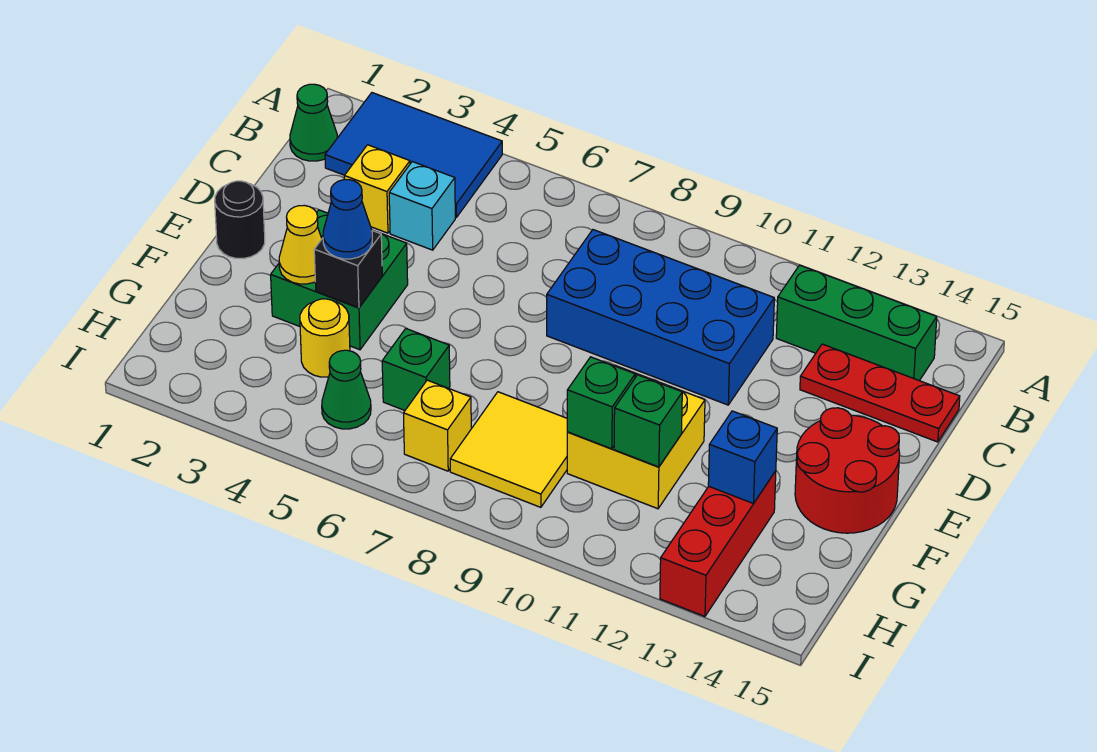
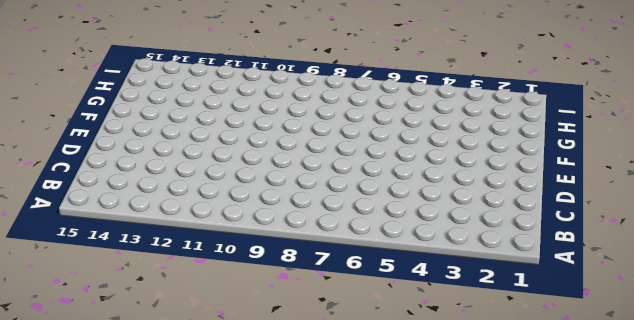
none -> blue tile A2:B4 level 1
none -> green cone B1 level 1
none -> green brick B12:B14 level 1

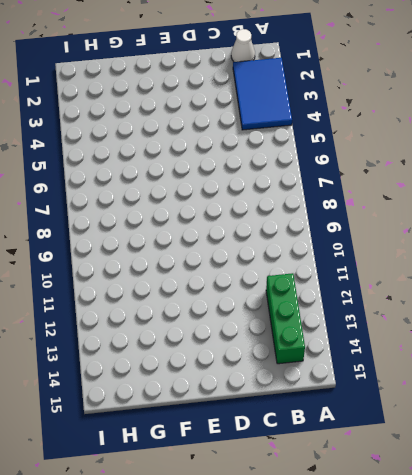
white cone B1 level 1 -> green cone B1 level 1
none -> yellow brick C3 level 1
none -> cyan brick C4 level 1
none -> blue brick C8:D11 level 1

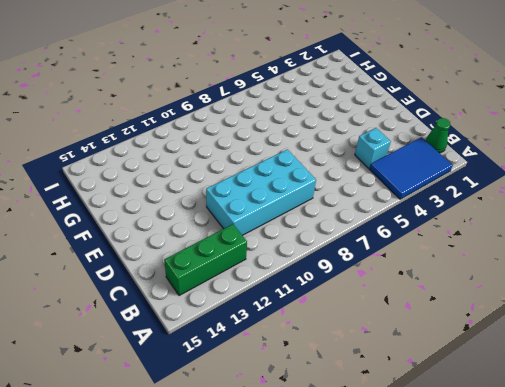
cyan brick C8:D11 level 1 -> blue brick C8:D11 level 1
none -> yellow brick C3 level 1
none -> red plate C13:C15 level 1
none -> black round brick E1 level 1

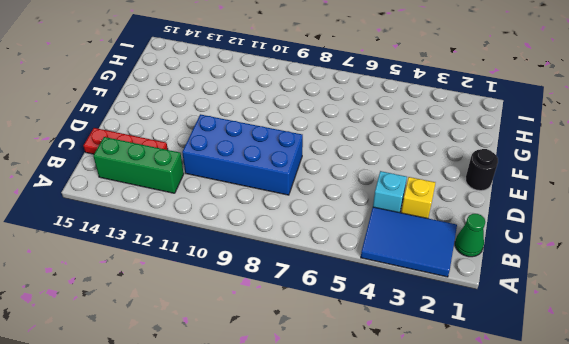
none -> green brick E3:F4 level 1
none -> red round brick E14:F15 level 1
none -> yellow brick F10:G11 level 1

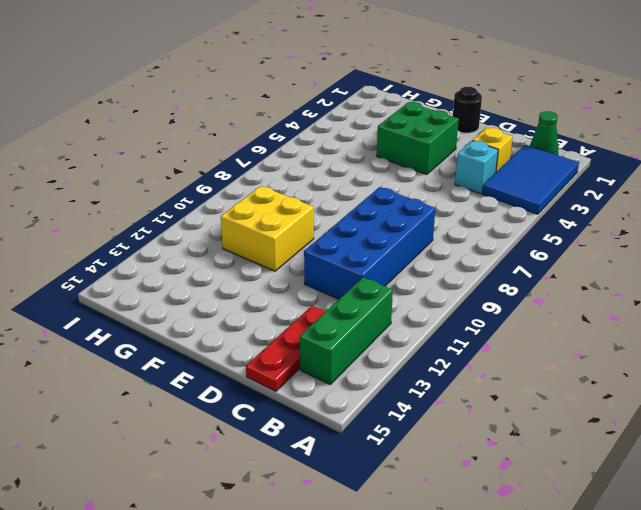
none -> red round brick E14:F15 level 1
none -> yellow round brick G4 level 1
none -> green brick G6 level 1

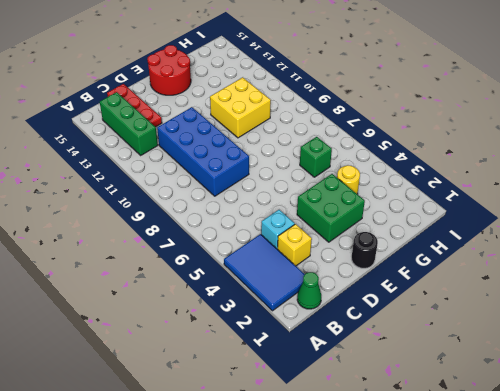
none -> yellow tile G8:H9 level 1
none -> red brick G13:I13 level 1
none -> green cone H5 level 1

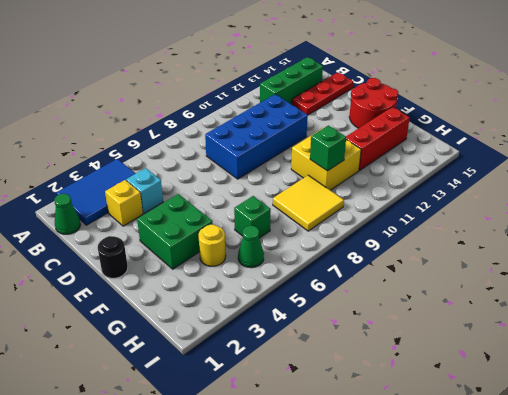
red brick G12:G14 level 1 -> red brick G13:I13 level 1
none -> yellow brick H7 level 1
none -> yellow cone F3 level 2
none -> black brick F4 level 2

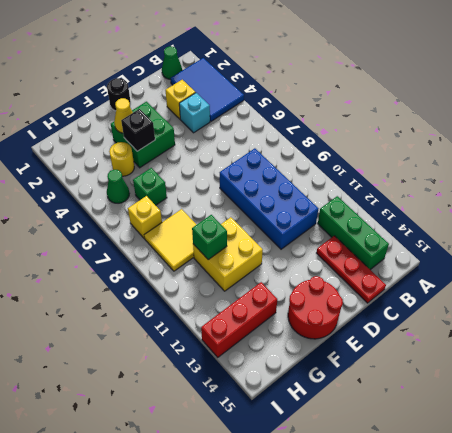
none -> green brick G11 level 2
none -> blue brick G13 level 2
none -> blue cone F4 level 3

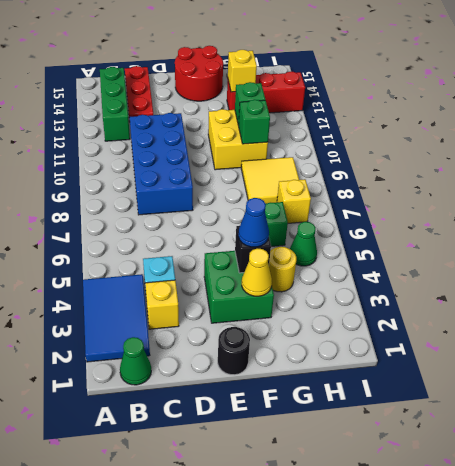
yellow brick G13 level 2 -> blue brick G13 level 2

